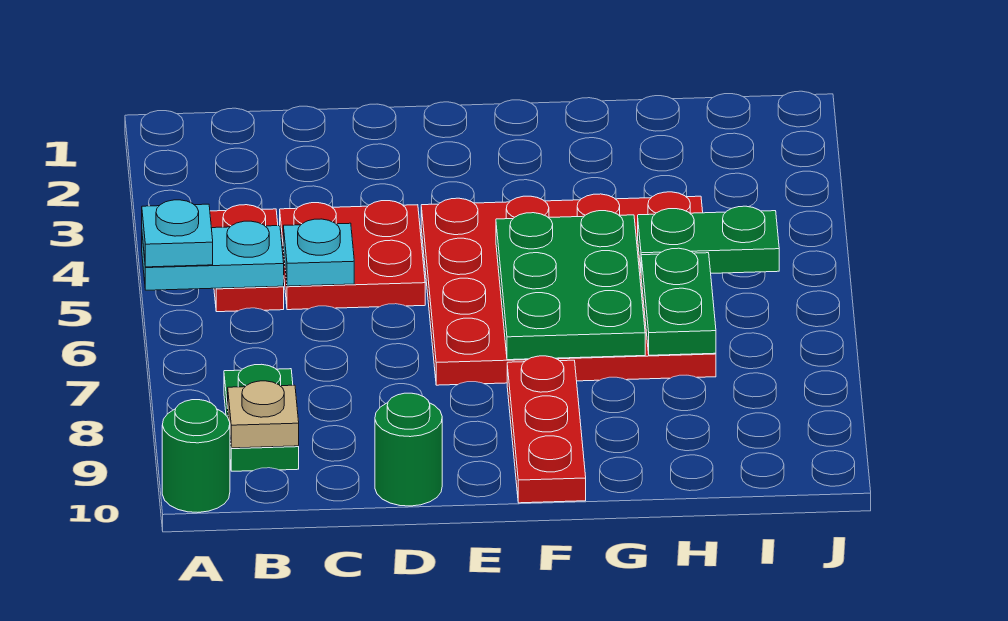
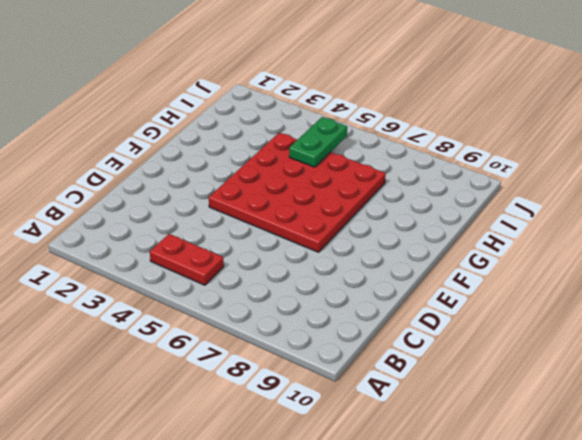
none -> green round brick A10 level 1
none -> green plate B8:B9 level 1
none -> red plate C4:D5 level 1

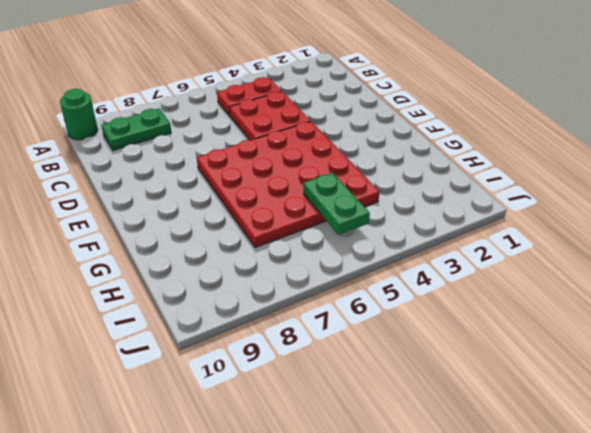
none -> green round brick D10 level 1
none -> red plate F8:F10 level 1
none -> cyan plate A5:B5 level 2

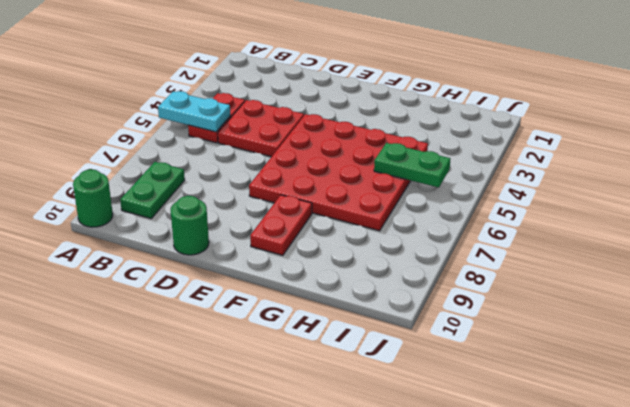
red plate F8:F9 level 1 -> red plate F8:F10 level 1
none -> tan plate B9 level 2
none -> cyan plate C5 level 2
none -> green plate F5:G7 level 2

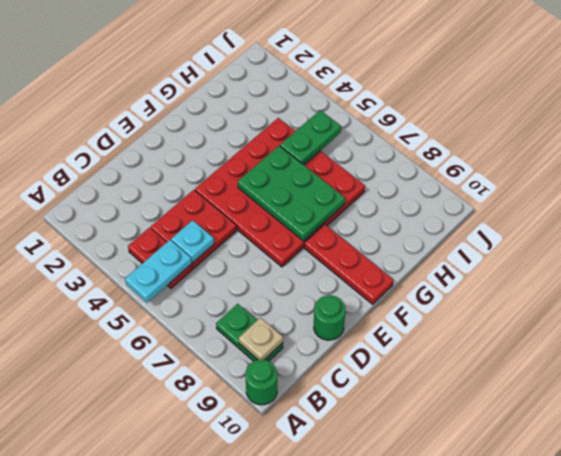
none -> green plate H6:H7 level 2
none -> cyan plate A5 level 3

